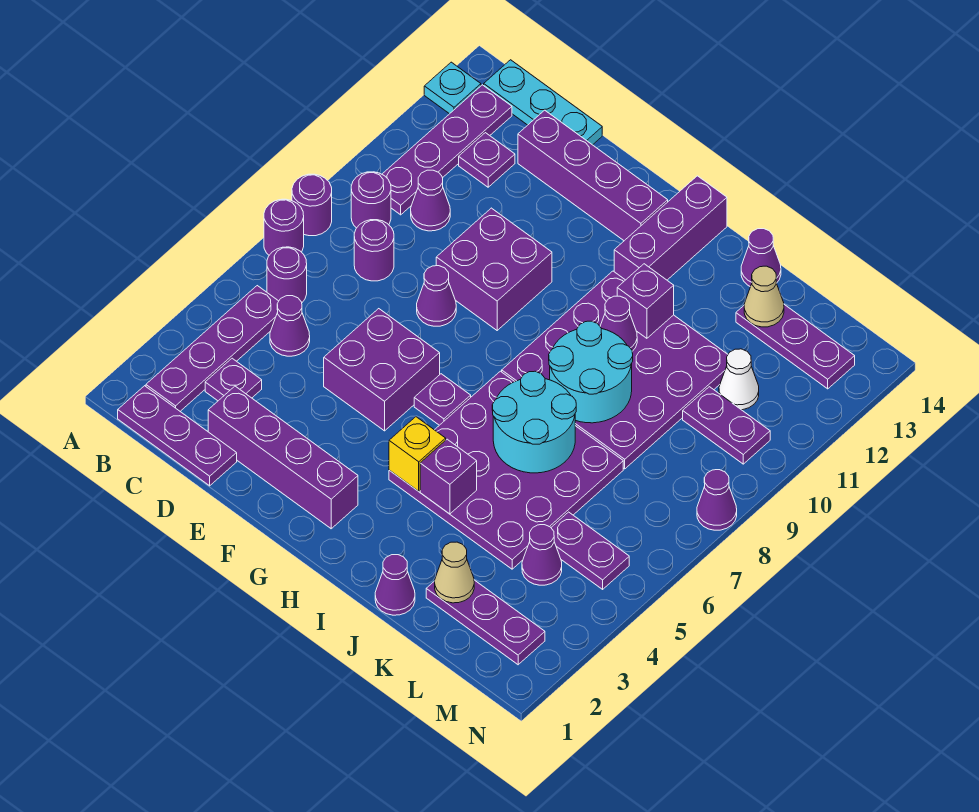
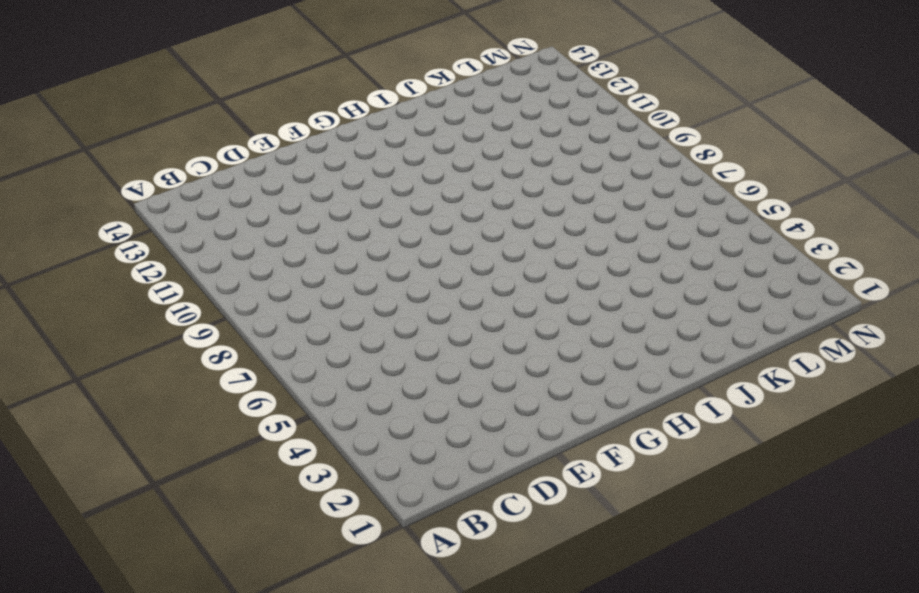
none -> purple round brick A7 level 1
none -> purple round brick A8 level 1
none -> cyan plate A13 level 1
none -> purple plate B1:D1 level 1

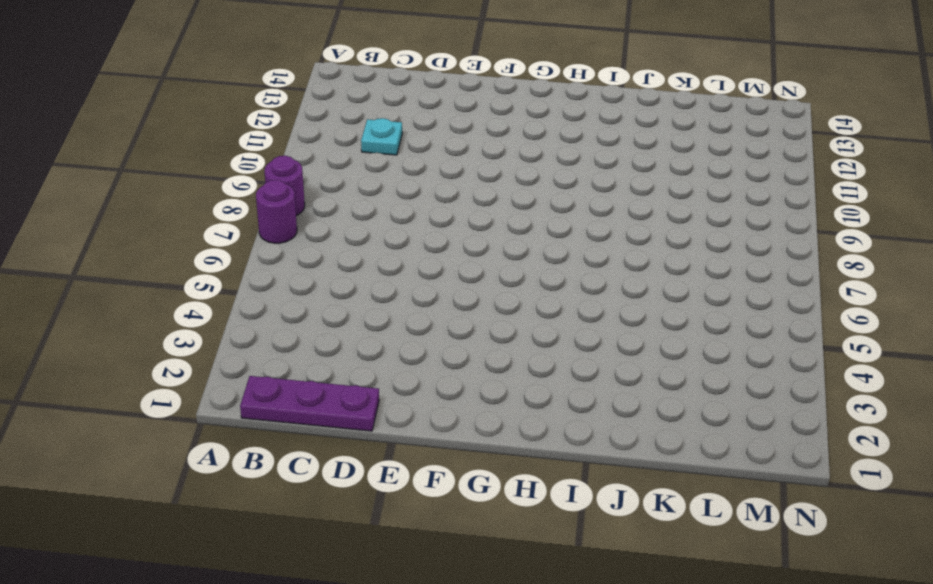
cyan plate C11 level 1 -> cyan plate A13 level 1
none -> purple plate B2:B5 level 1
none -> purple round brick B6 level 1
none -> purple round brick B9 level 1
none -> purple plate B10:B13 level 1

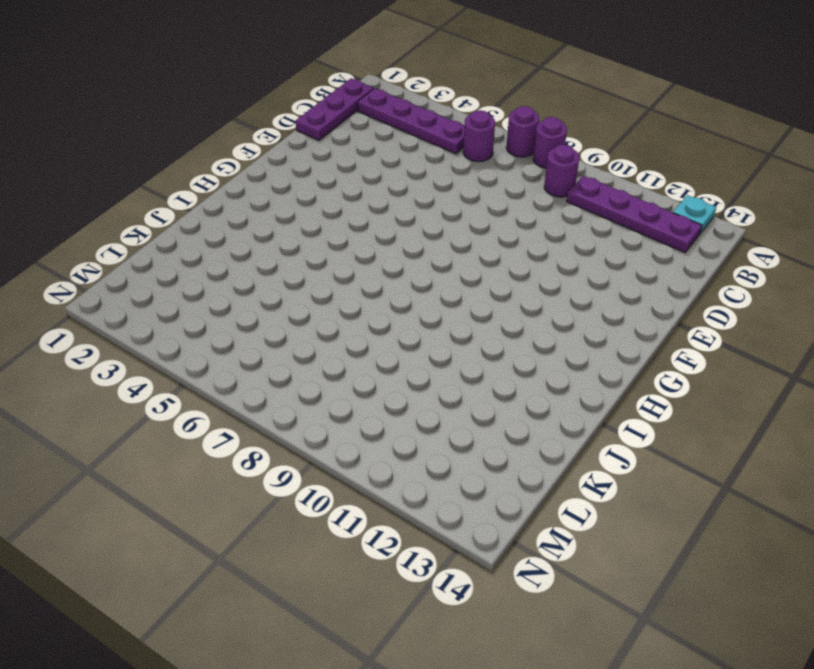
none -> cyan plate B14:D14 level 1
none -> purple plate C3 level 1
none -> purple cone C5 level 1
none -> purple round brick C8 level 1

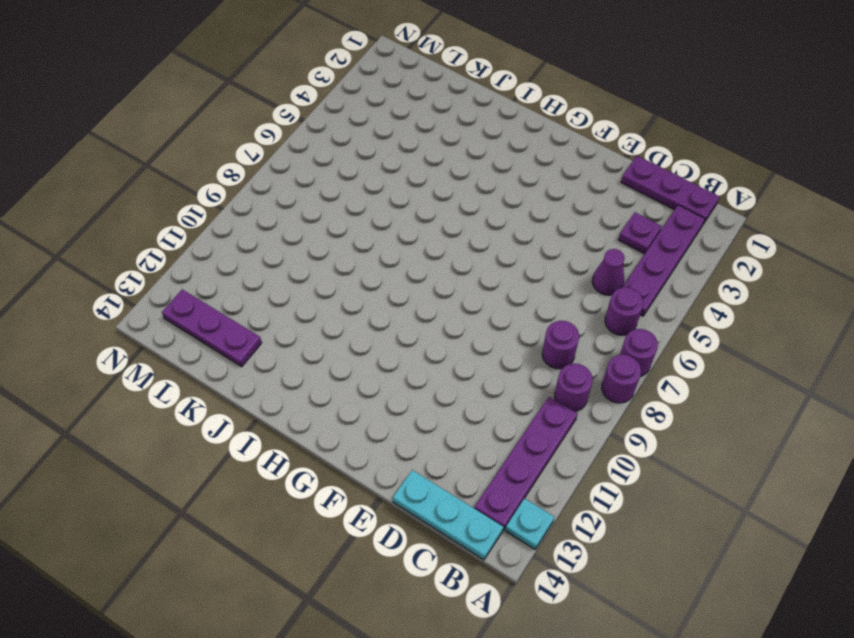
none -> purple cone C10 level 1
none -> purple plate C12 level 1
none -> purple brick D2:G2 level 1
none -> purple brick D13:G13 level 1

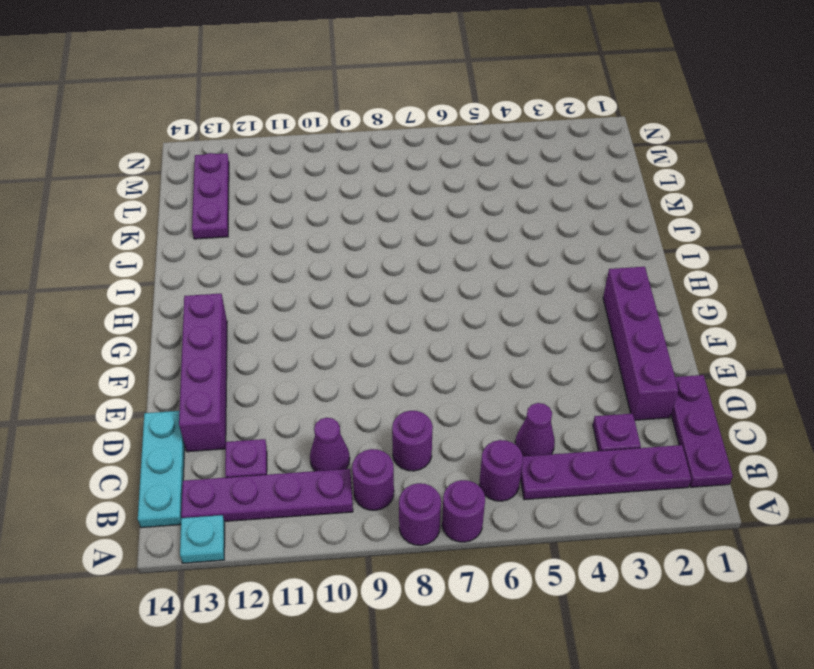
none -> purple brick E5:F6 level 1
none -> purple cone E8 level 1
none -> purple brick E9:F10 level 1
none -> purple plate G6 level 1

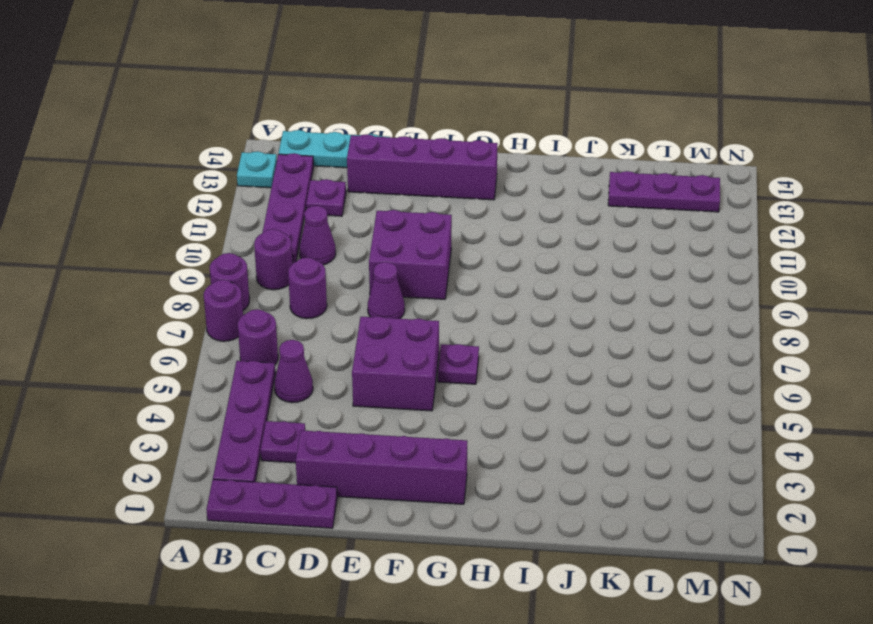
none -> purple plate H4:K7 level 1
none -> purple plate H8:K11 level 1
none -> purple brick H12:H14 level 1
none -> purple cone J1 level 1

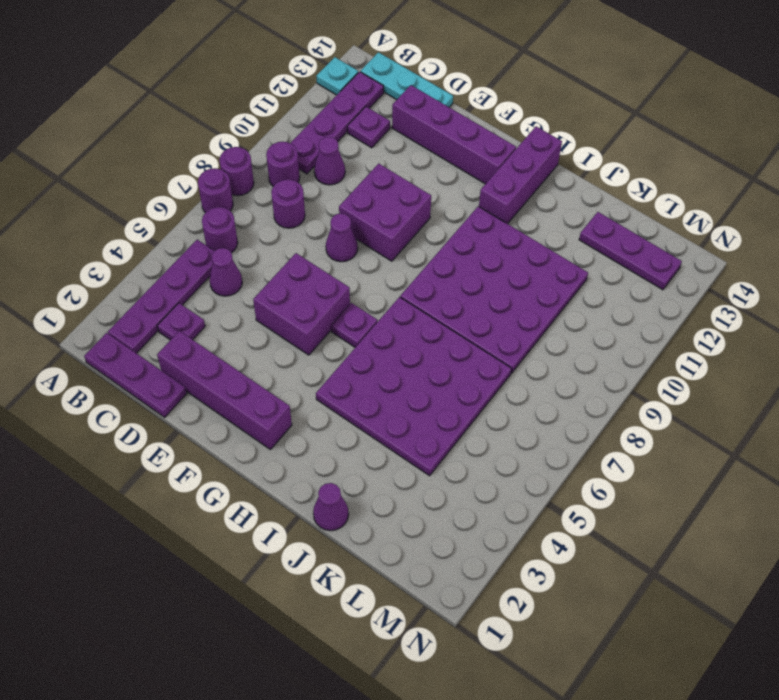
none -> purple cone J14 level 1
none -> purple plate K2:M2 level 1
none -> purple cone L4 level 1
none -> purple plate L5:M5 level 1

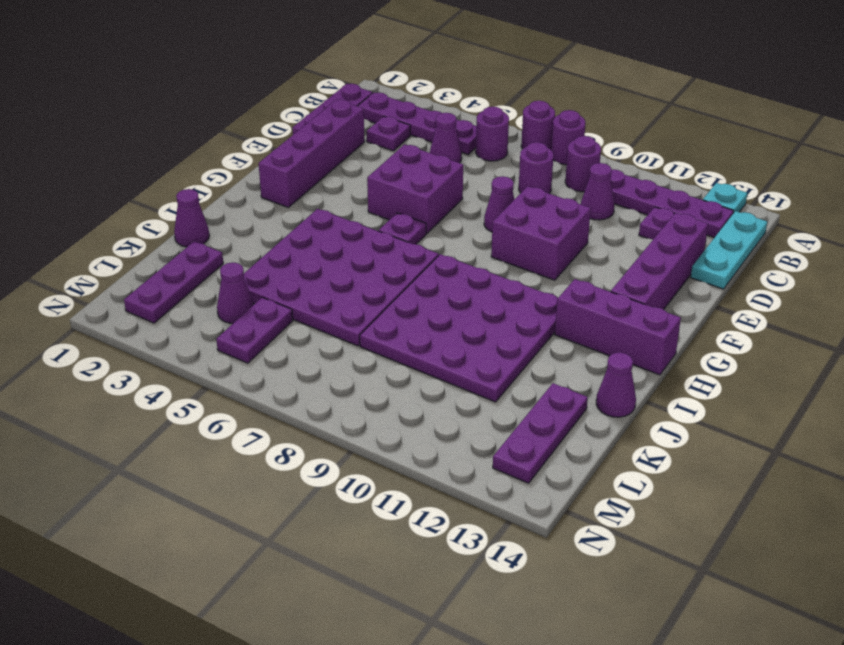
none -> purple plate L10:M10 level 1
none -> white cone L11 level 1
none -> purple cone N8 level 1
none -> yellow brick H4 level 2

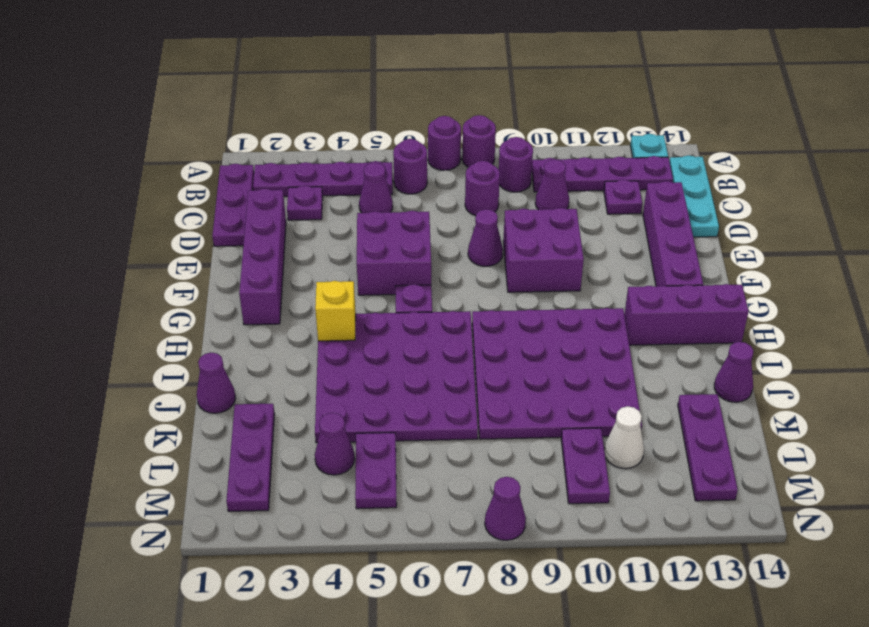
none -> purple brick I4 level 2
none -> cyan round brick I6:J7 level 2
none -> cyan round brick I8:J9 level 2
none -> purple cone I10 level 2

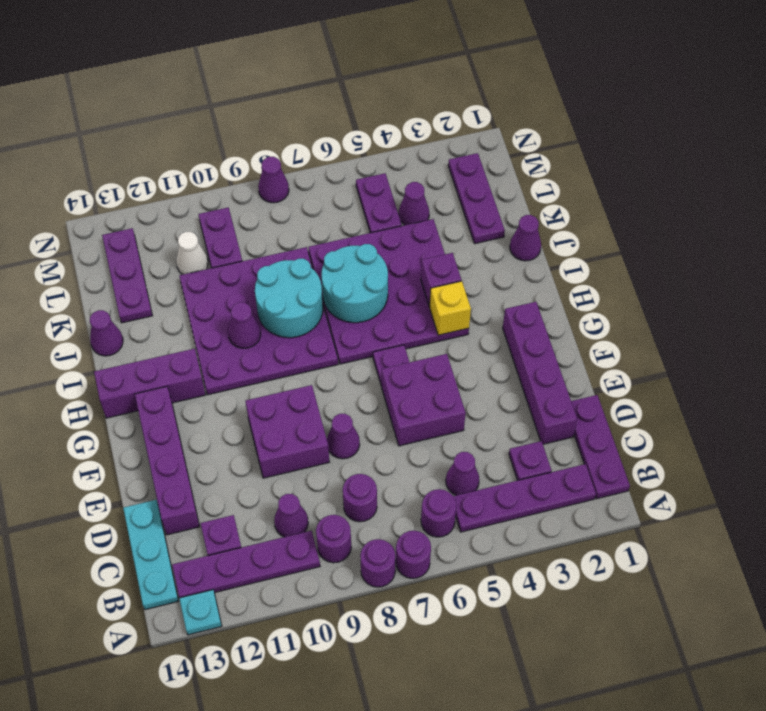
none -> purple brick I11 level 2
none -> tan cone K2 level 2
none -> tan cone K13 level 2

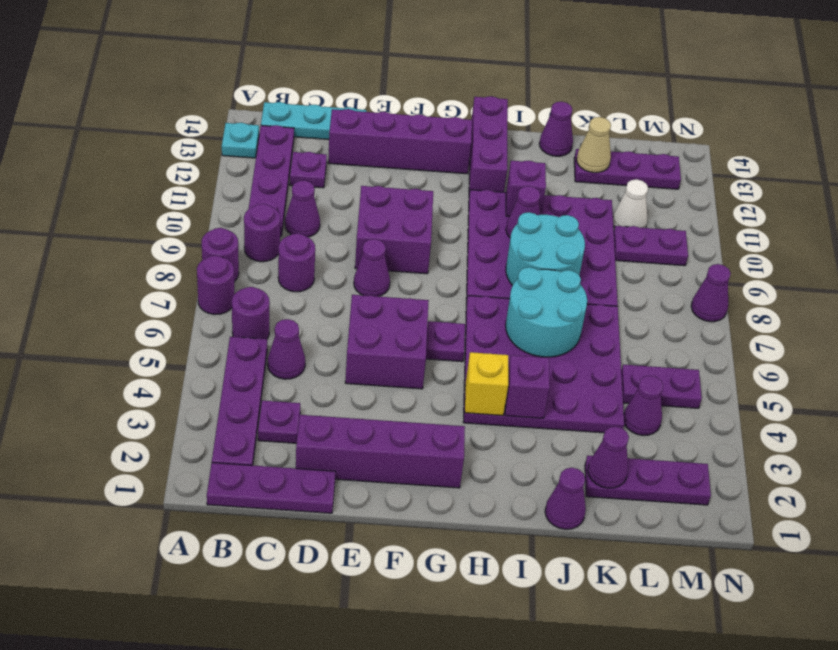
purple cone K2 level 2 -> tan cone K2 level 2

